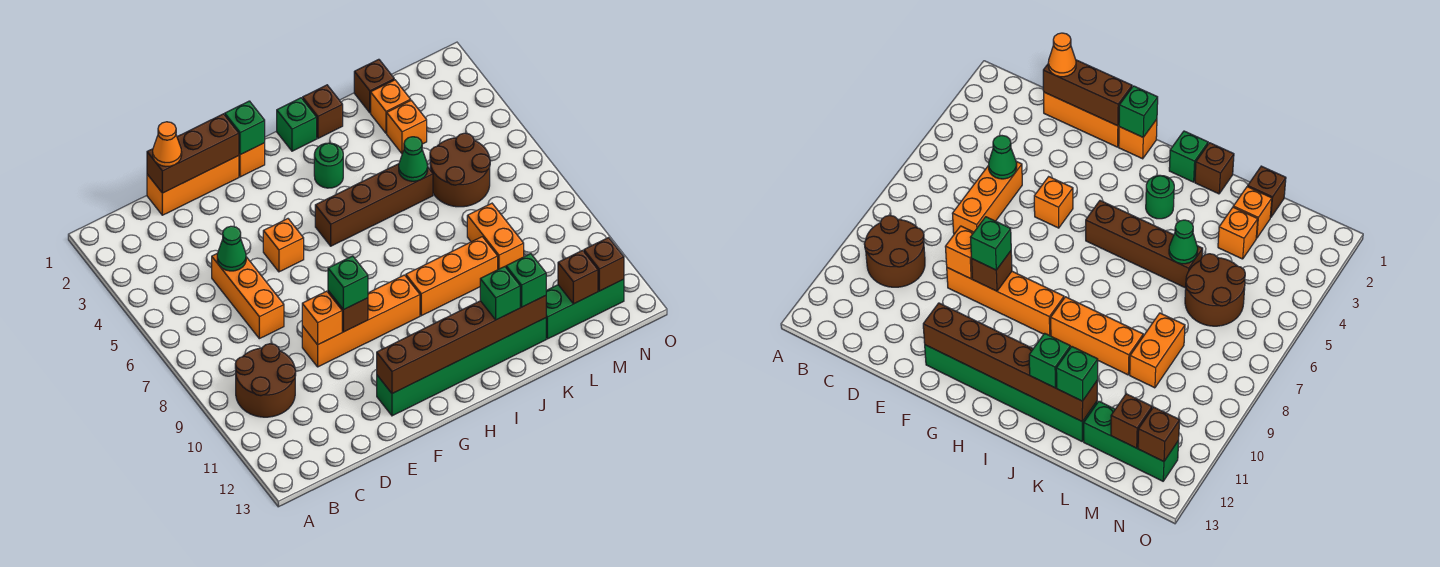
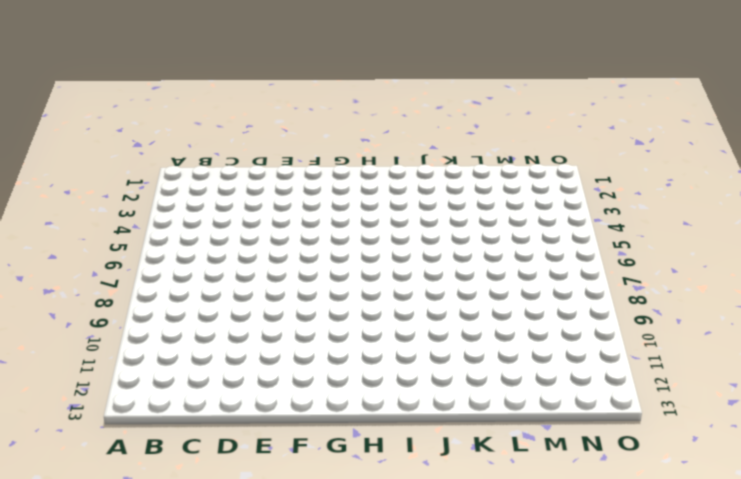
none -> brown round brick B9:C10 level 1
none -> orange brick D1:F1 level 1
none -> orange brick D5:D7 level 1
none -> orange brick E9:H9 level 1

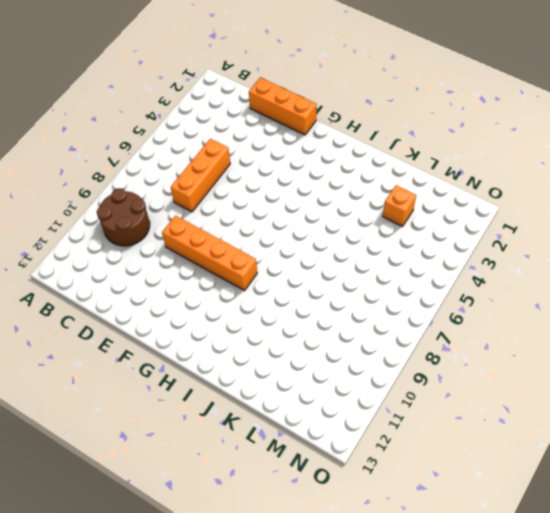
none -> orange brick F5 level 1
none -> green brick F12:K12 level 1
none -> orange brick G1 level 1
none -> brown brick H5:K5 level 1

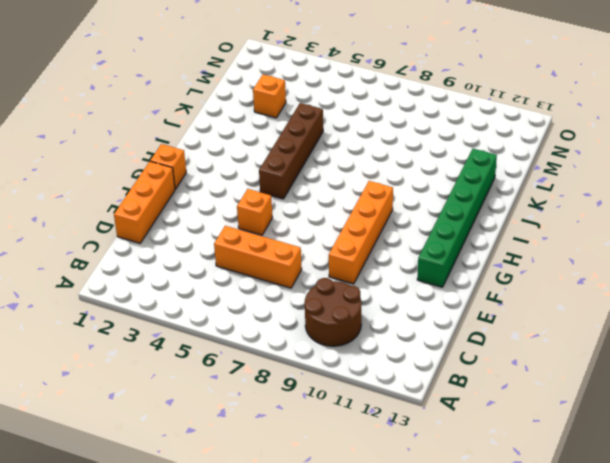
none -> green brick I1 level 1
none -> green round brick I3 level 1
none -> orange brick I9:K9 level 1
none -> brown brick J1 level 1

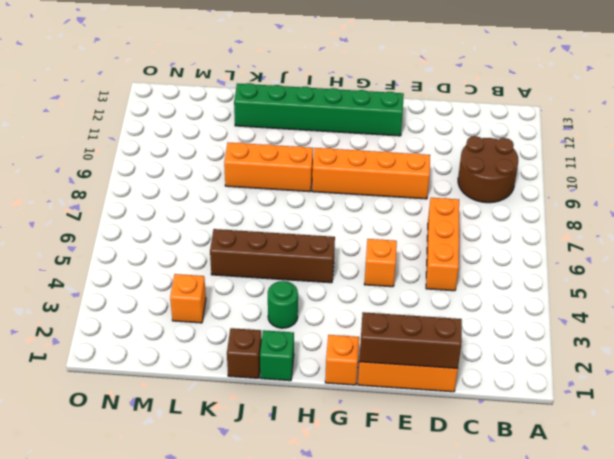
none -> brown brick L1 level 1
none -> orange brick L2 level 1
none -> brown round brick L5:M6 level 1
none -> orange brick L8:L9 level 1

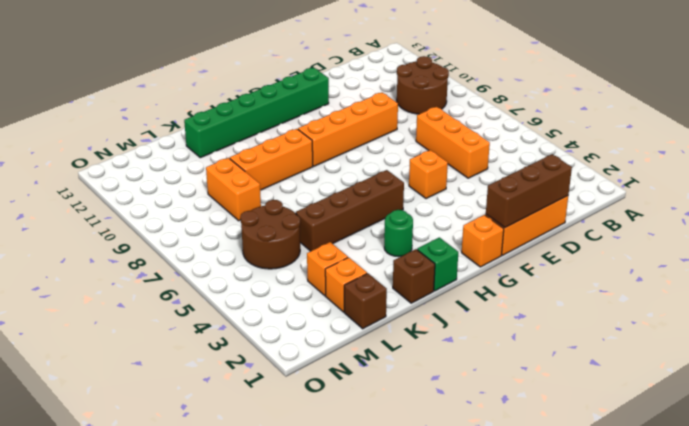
none -> green brick L12:N12 level 1
none -> green cone D5 level 2
none -> orange brick E9 level 2
none -> brown brick F9 level 2

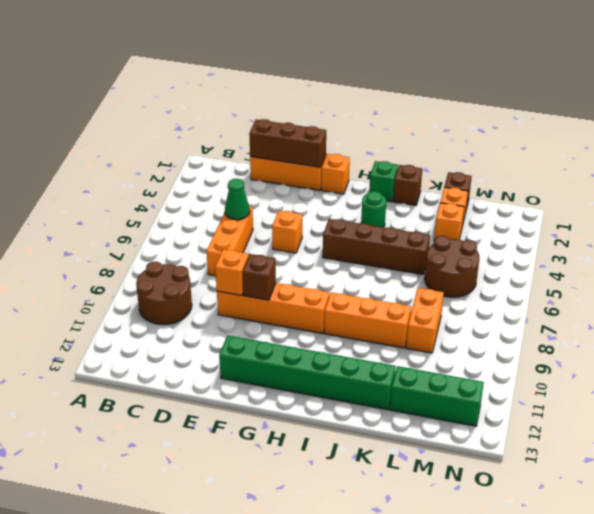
none -> brown brick F12:K12 level 2
none -> green brick G1 level 2
none -> green cone K5 level 2
none -> brown brick M12 level 2

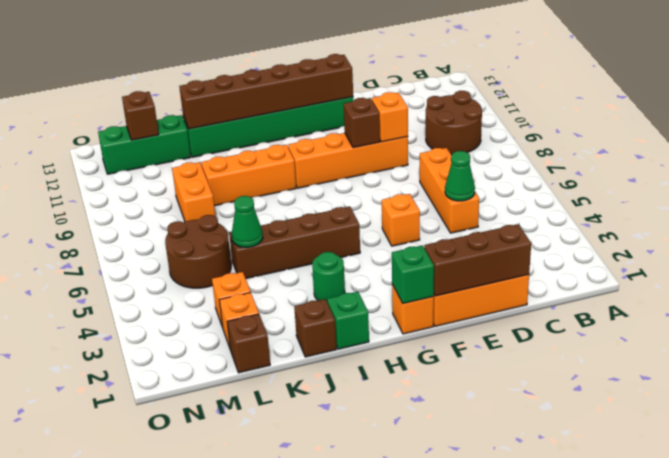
none -> brown brick N12 level 2
none -> orange cone D1 level 3
none -> green brick F9 level 3
none -> green brick J12 level 3

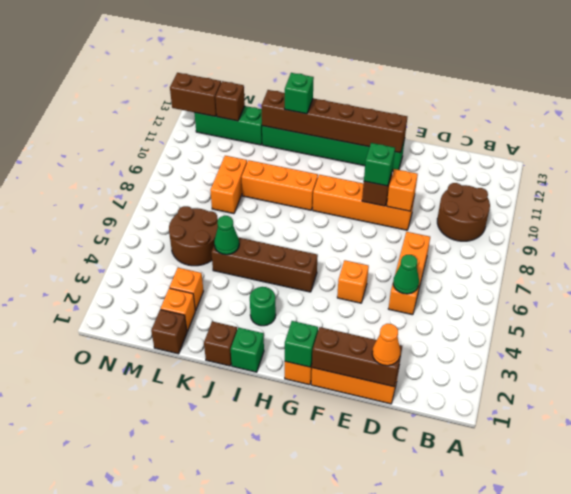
brown brick N12:O12 level 2 -> brown brick N12 level 2
none -> green brick K12 level 3

